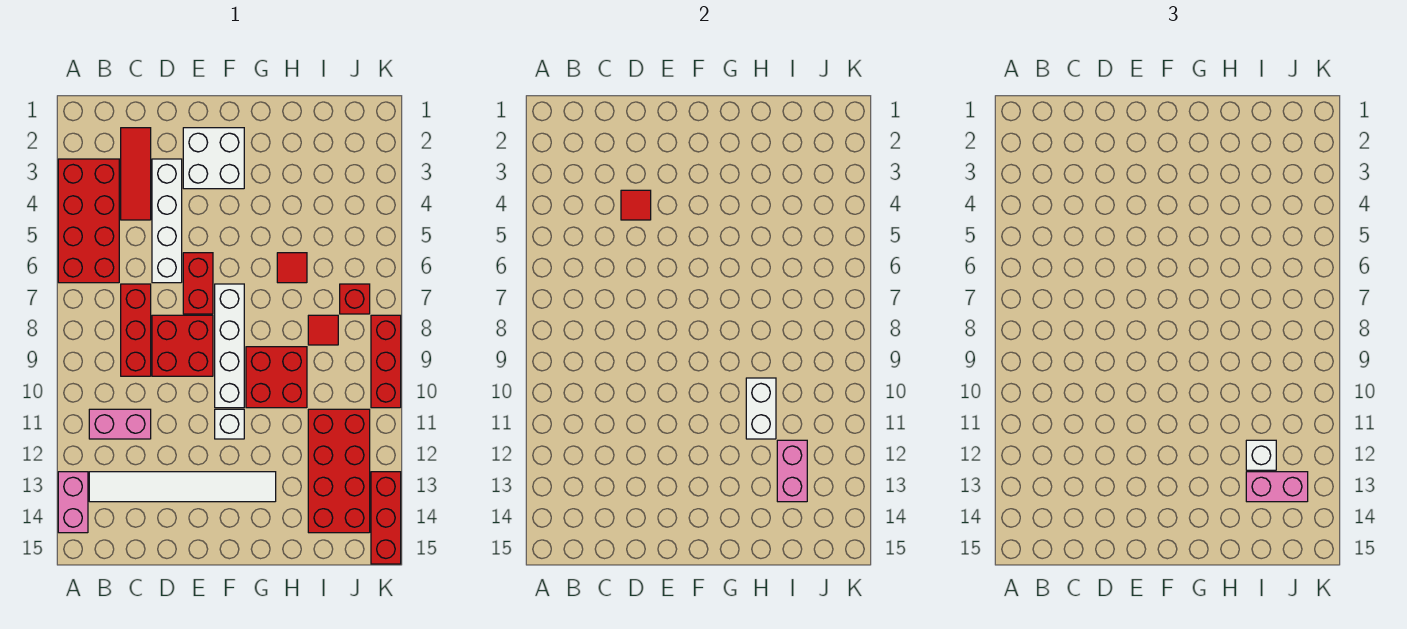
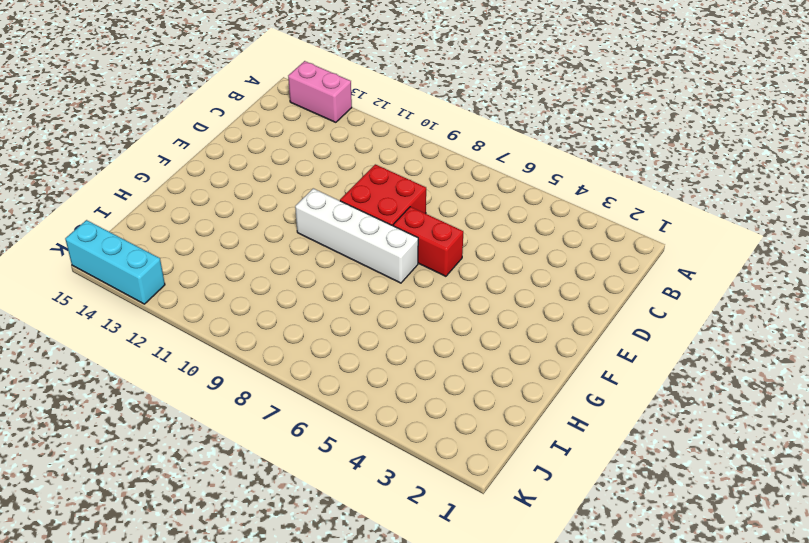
cyan brick K13:K15 level 1 -> red brick K13:K15 level 1
none -> red brick A3:B6 level 1
none -> pink brick B11:C11 level 1
none -> white tile B13:G13 level 1

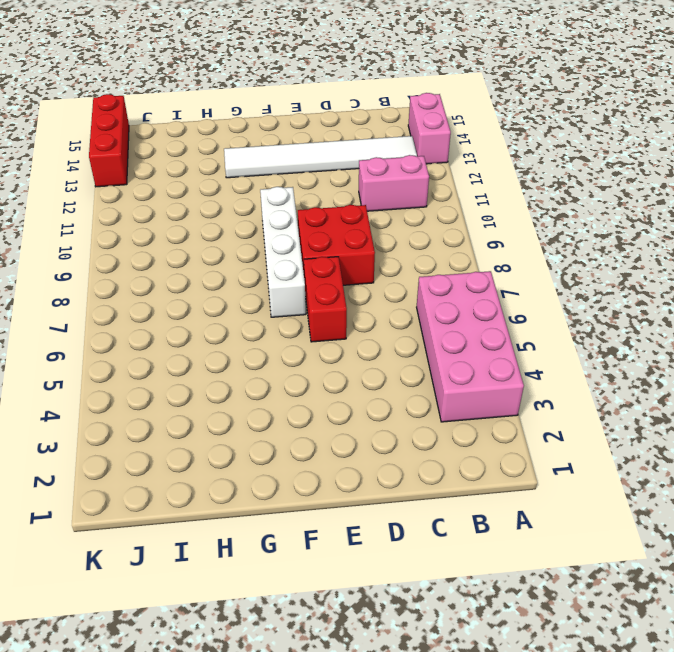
pink brick A3:B6 level 1 -> red brick A3:B6 level 1
none -> red tile C2:C4 level 1
none -> red brick C7:C9 level 1
none -> white brick D3:D6 level 1

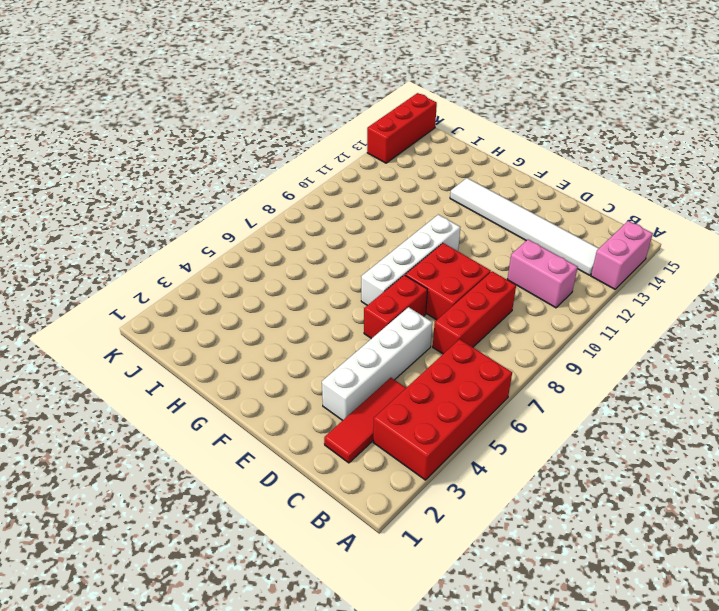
none -> white brick E2:F3 level 1
none -> white brick F11 level 1
none -> red brick G9:H10 level 1

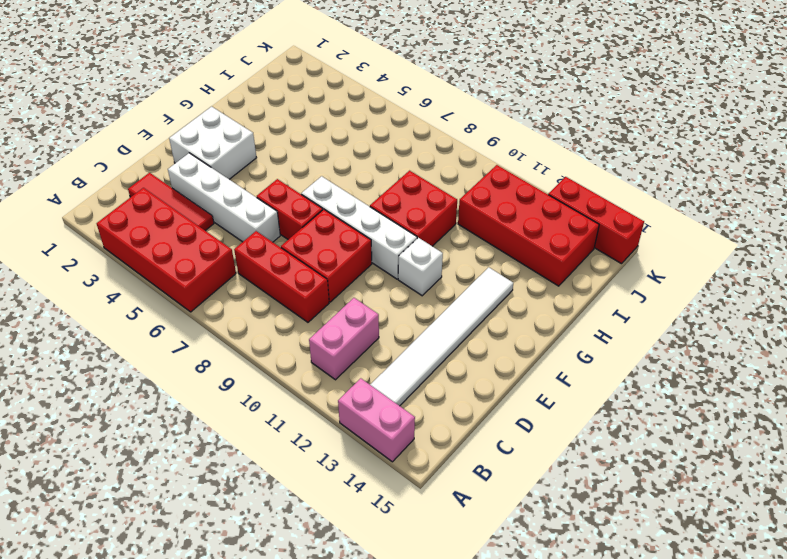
none -> red tile H6 level 1
none -> red tile I8 level 1
none -> red brick J7 level 1

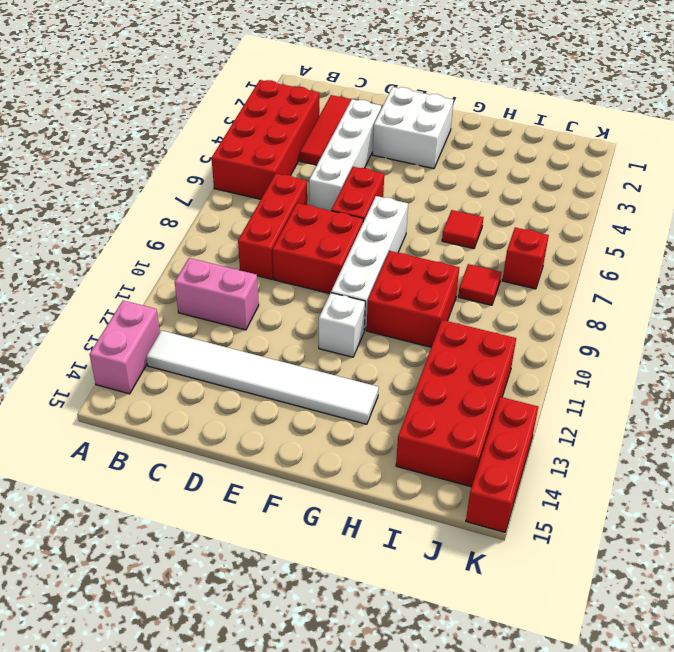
none -> red brick K8:K10 level 1
none -> red tile D4 level 2
none -> white brick H10:H11 level 2

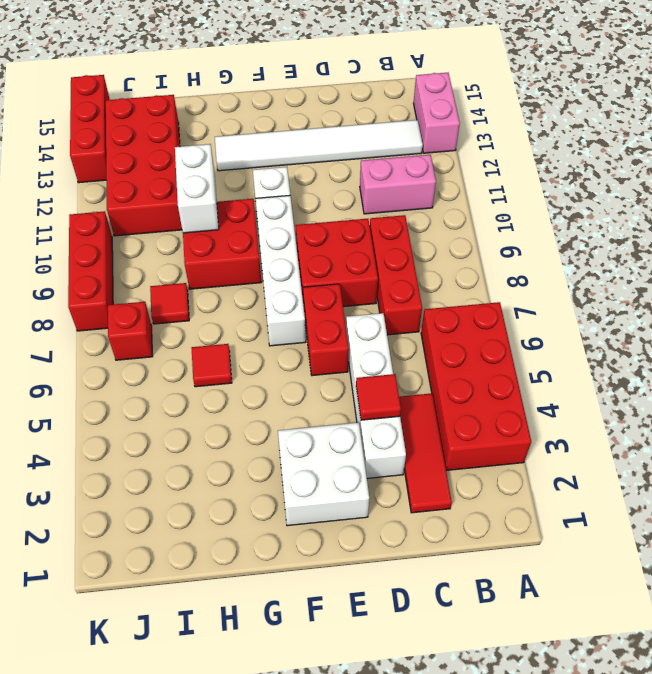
none -> pink brick I12:I13 level 2
none -> white brick I12 level 3
none -> pink brick I13:J13 level 3

